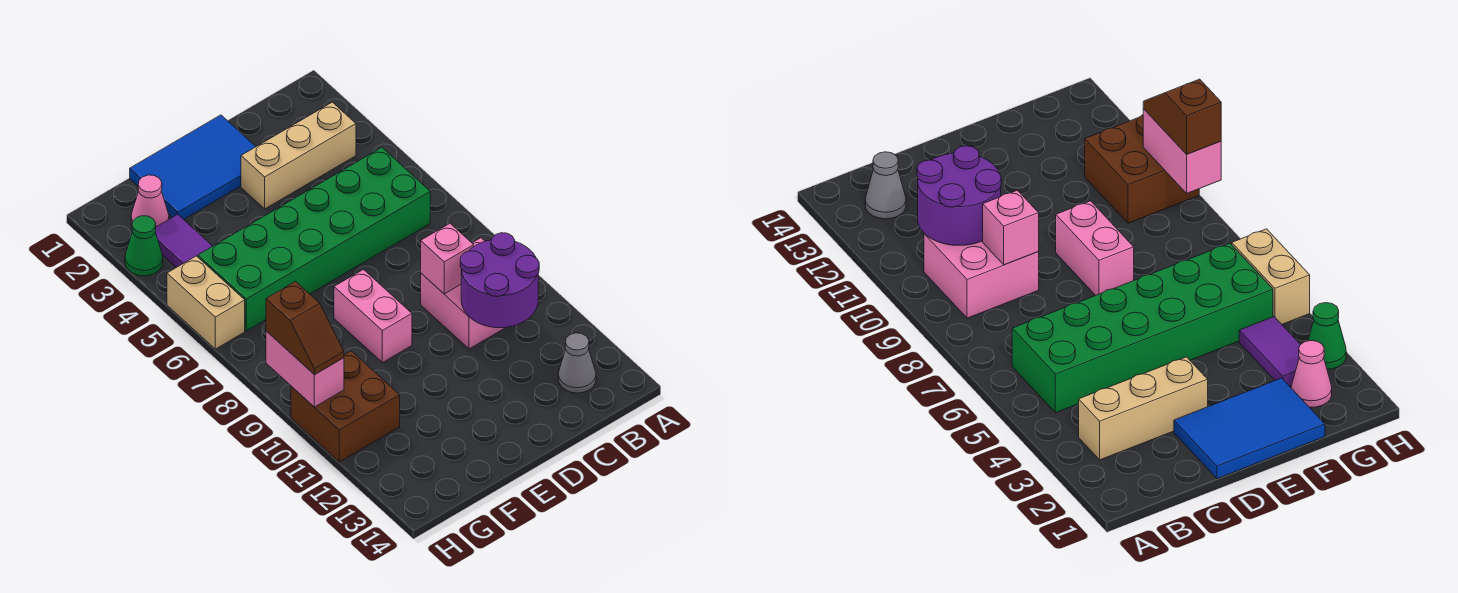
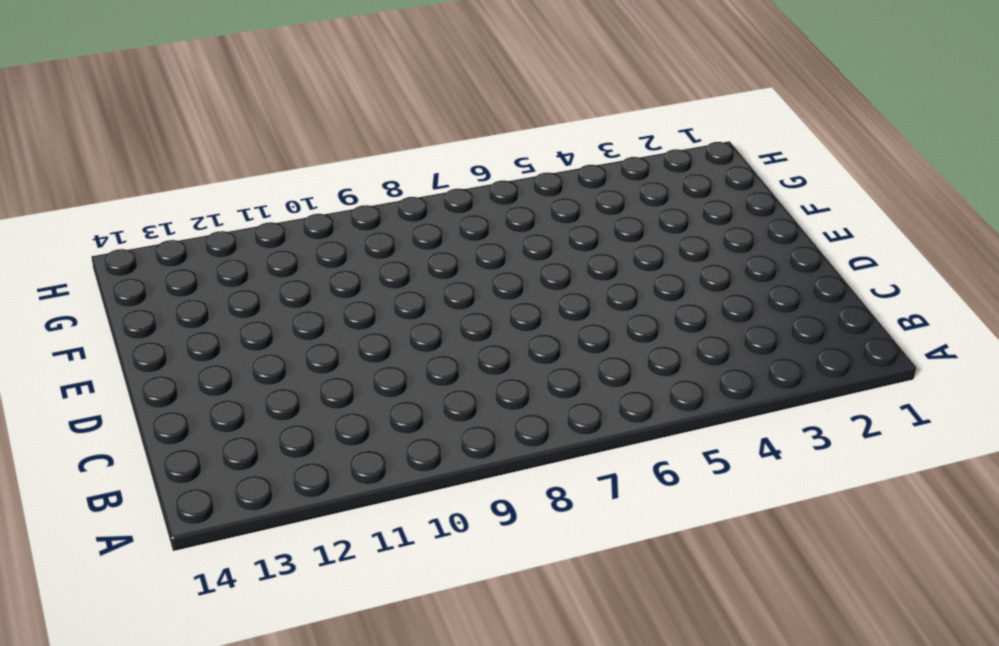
none -> tan brick B3:D3 level 1
none -> green brick B5:G6 level 1
none -> pink brick B9:C10 level 1

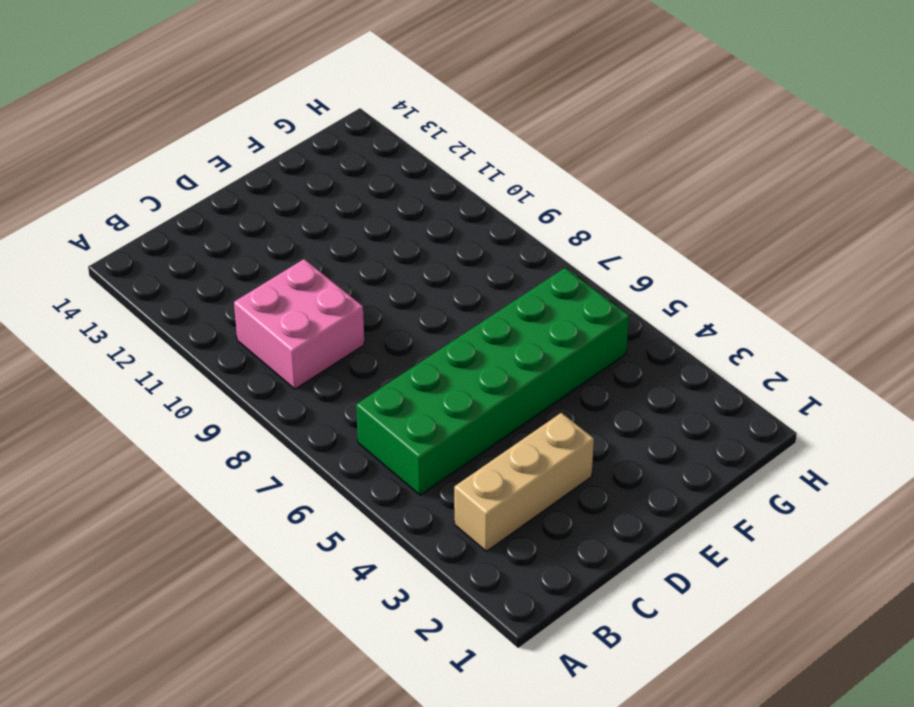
none -> grey cone B13 level 1
none -> blue tile D1:F2 level 1
none -> pink brick E8:E9 level 1

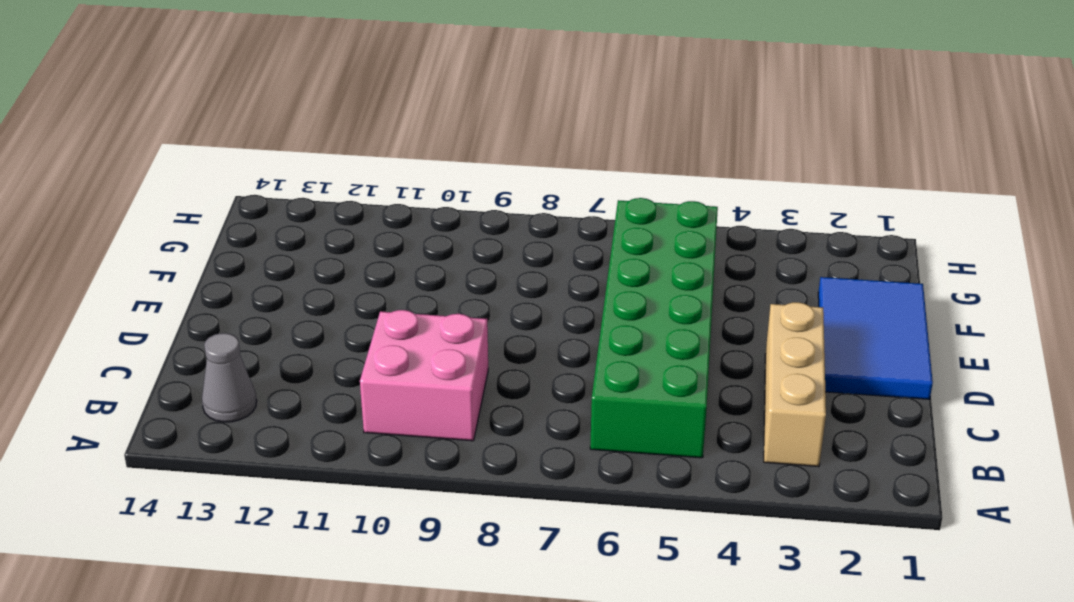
none -> pink brick E8:E9 level 1
none -> pink cone G2 level 1
none -> purple tile G3:G4 level 1

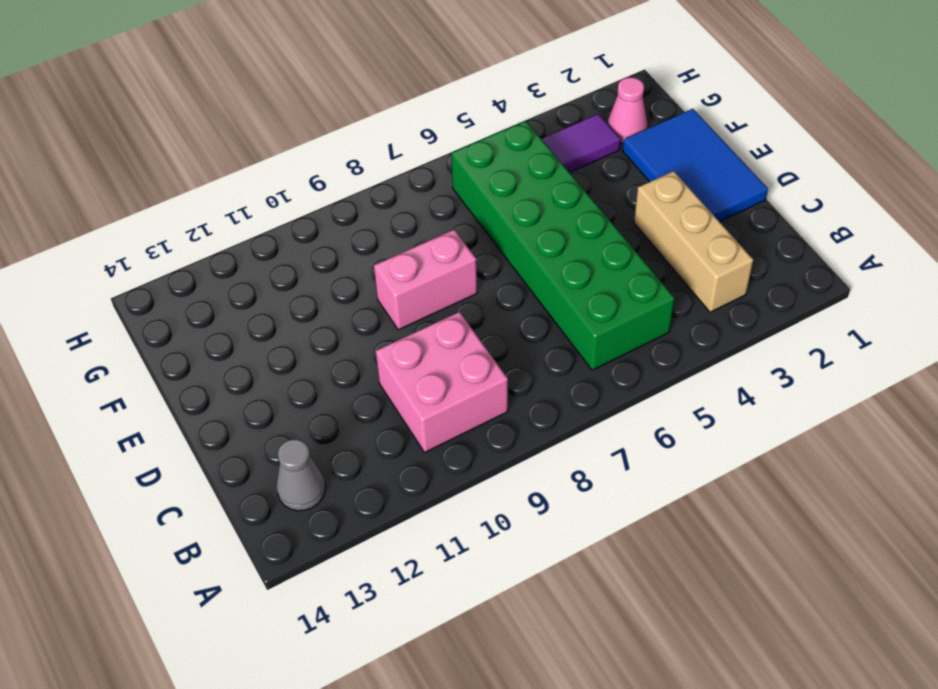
none -> brown brick G10:H11 level 1
none -> green cone H3 level 1
none -> tan brick H5:H6 level 1

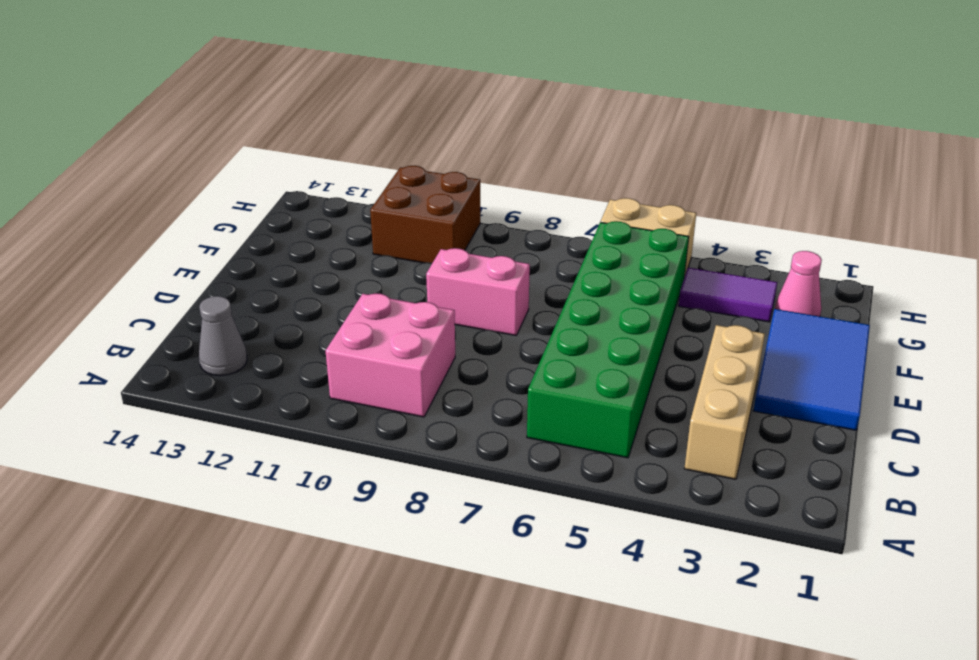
none -> green cone H3 level 1
none -> purple round brick B10:C11 level 2
none -> pink brick C9 level 2

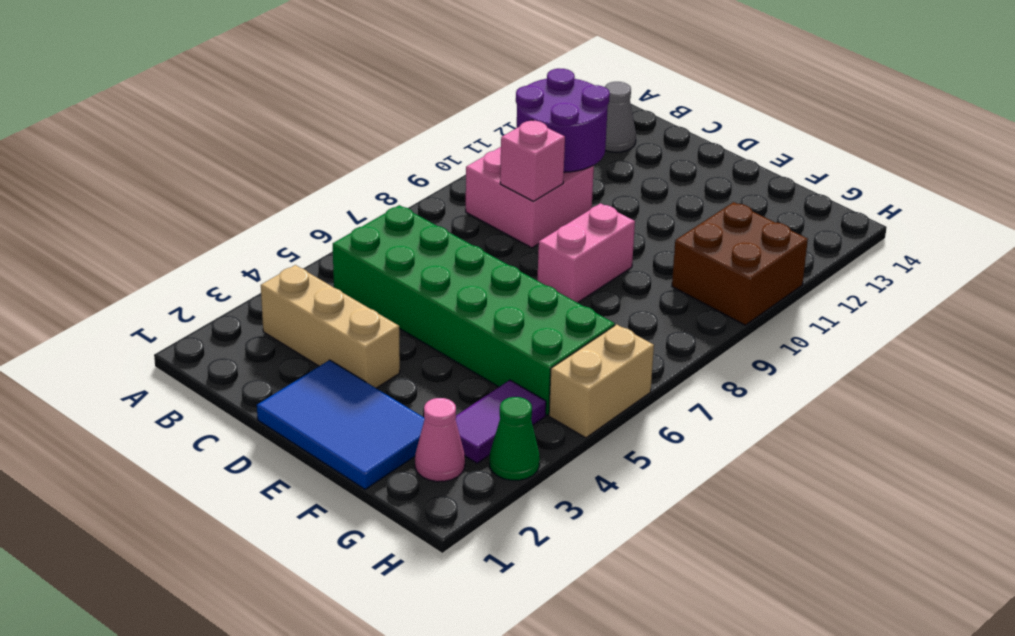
none -> pink brick H9:H10 level 2
none -> brown slope H9:H10 level 3 top 9

